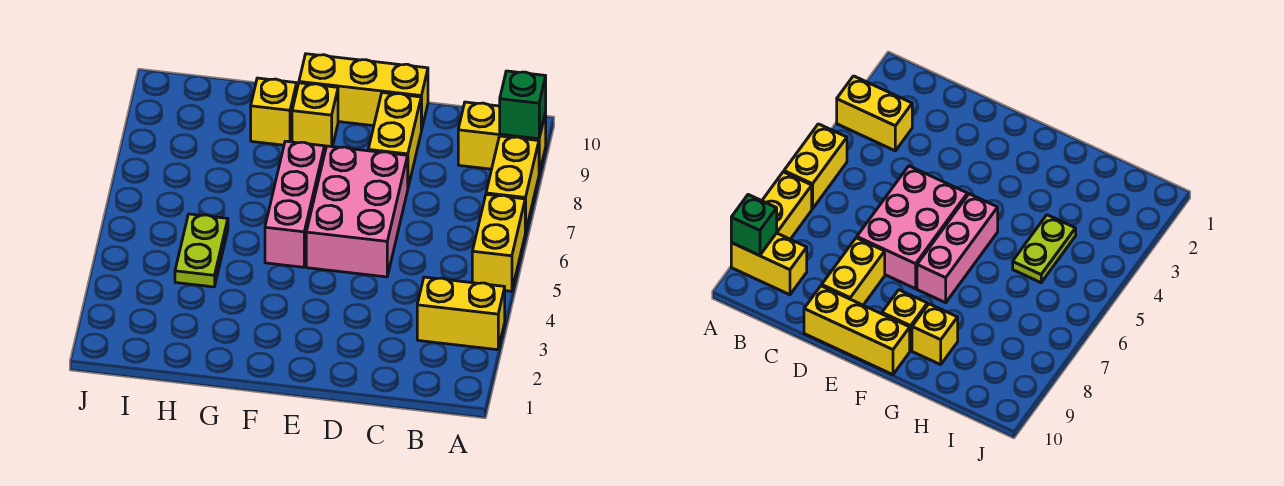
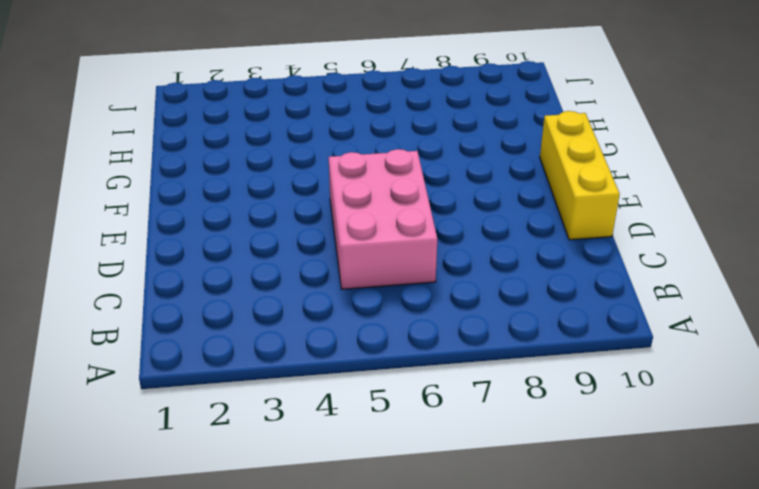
pink brick C5:E6 level 1 -> pink brick D5:E7 level 1
none -> yellow brick A3:B3 level 1
none -> yellow brick A5:A6 level 1
none -> yellow brick A7:A8 level 1

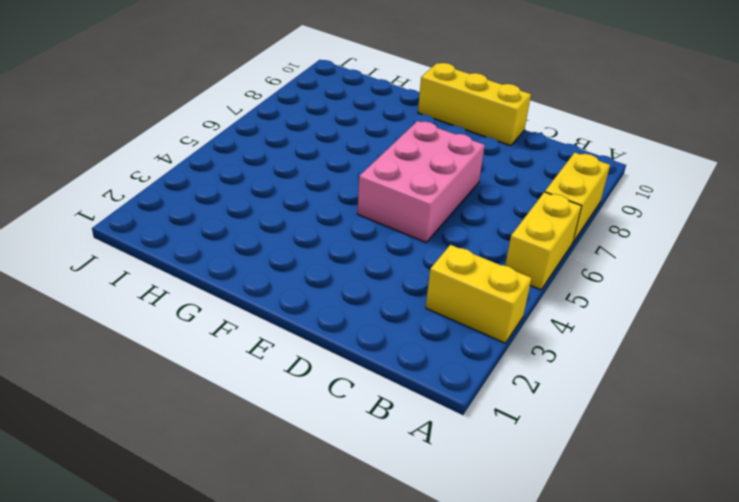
none -> yellow brick A9:B9 level 1
none -> yellow brick D8:D9 level 1
none -> pink brick F5:F7 level 1

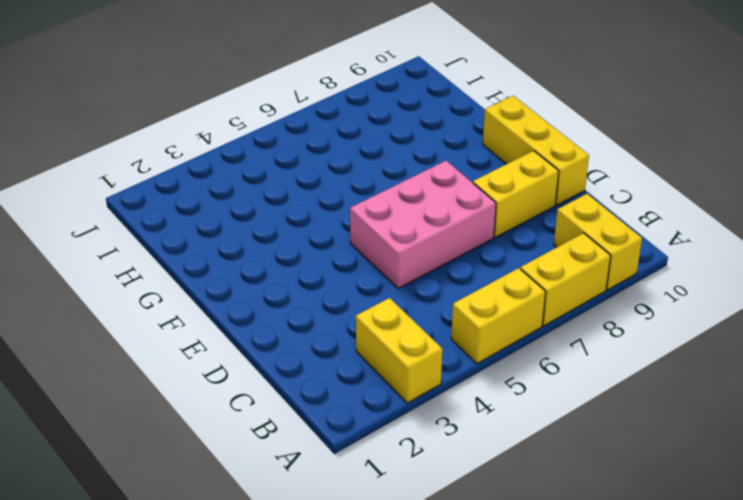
none -> pink brick F5:F7 level 1
none -> yellow brick F9 level 1
none -> yellow brick G9 level 1

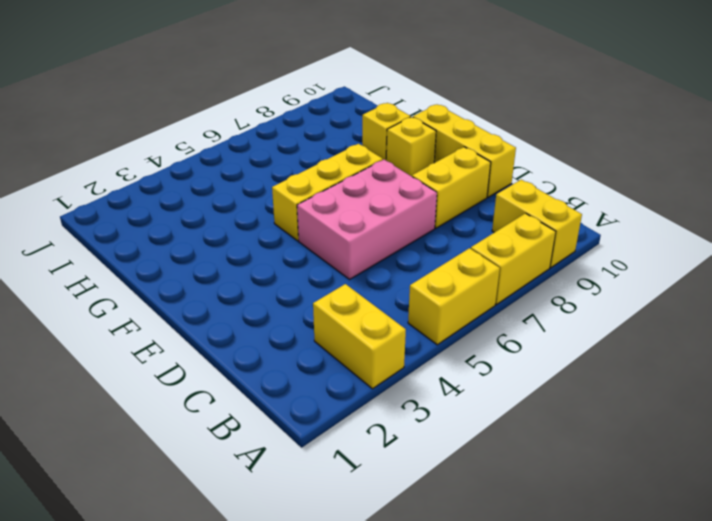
yellow brick F5:F7 level 1 -> pink brick F5:F7 level 1
none -> lime plate H4:H5 level 1
none -> green brick A9 level 2

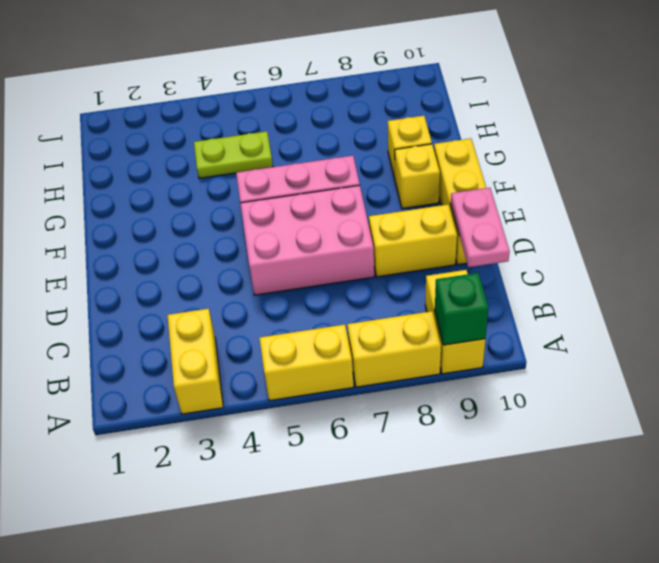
pink plate C10:D10 level 2 -> none

